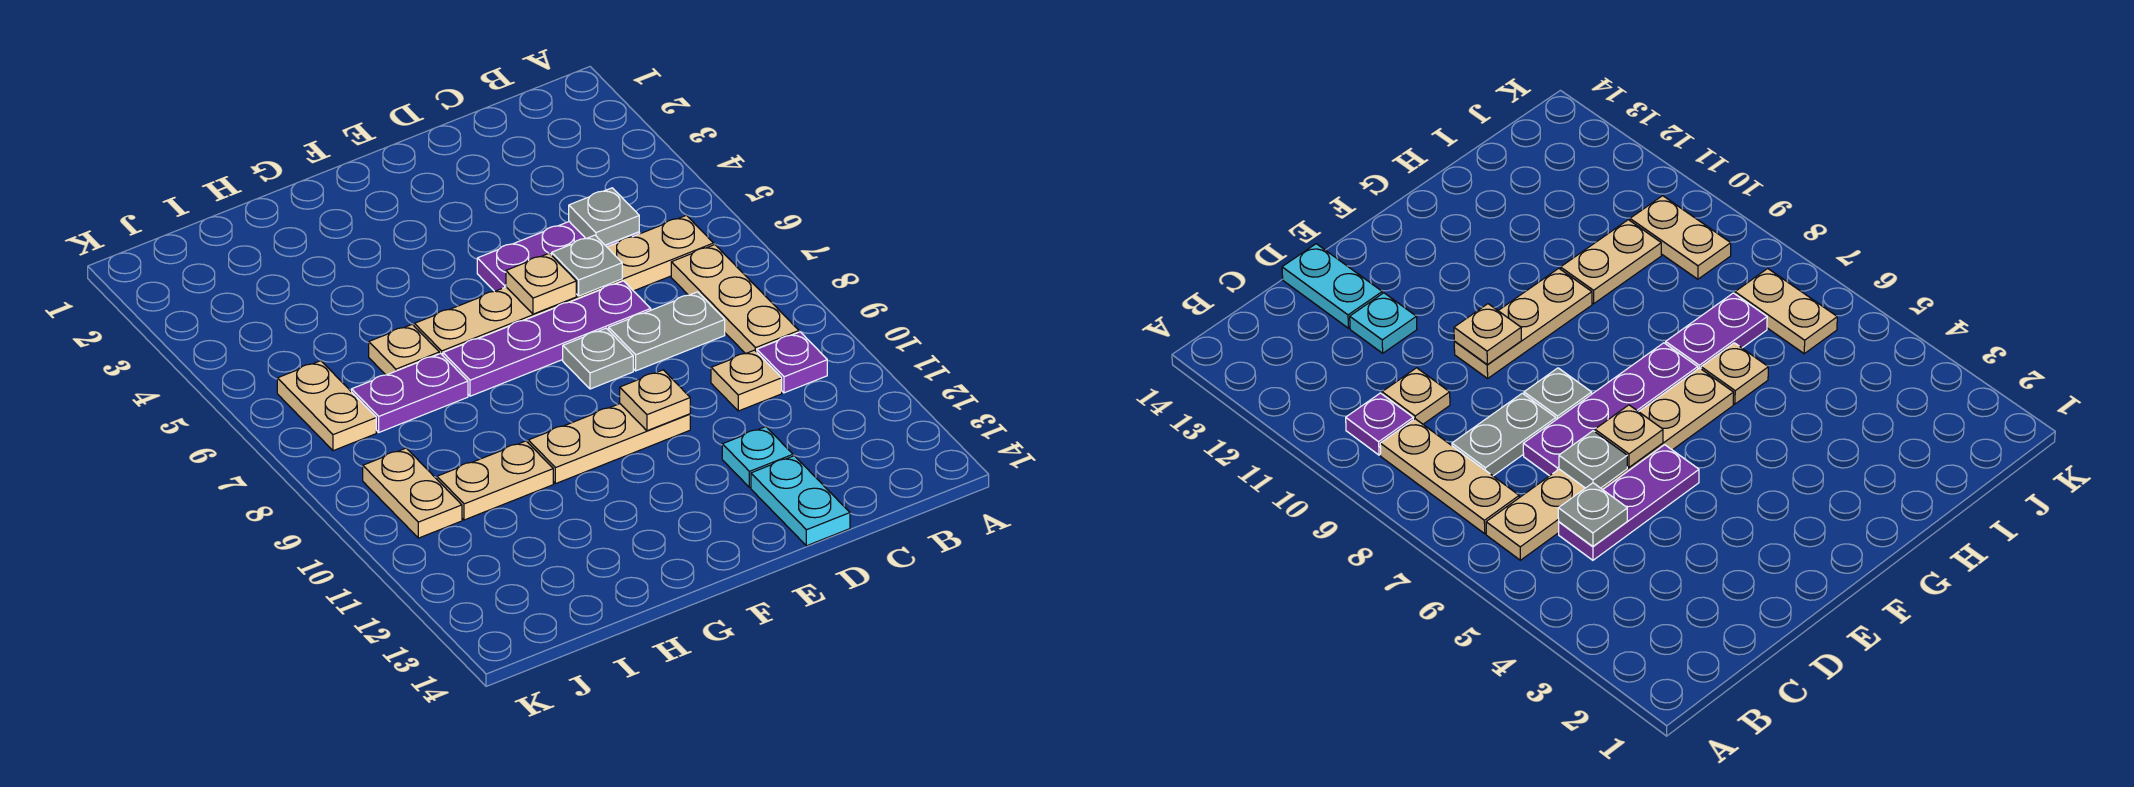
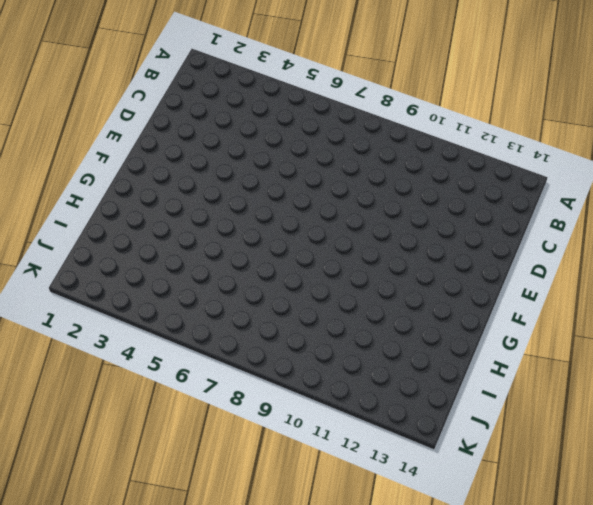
none -> tan plate B6:G6 level 1
none -> tan plate B7:B9 level 1
none -> purple plate B10 level 1

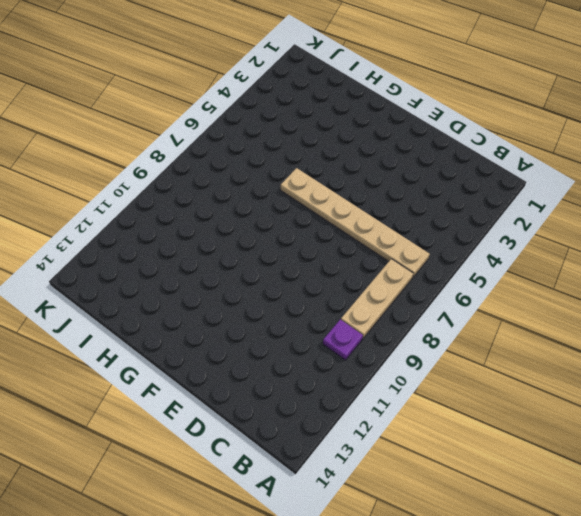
none -> purple plate C5:E5 level 1
none -> grey plate C8:D8 level 1
none -> tan plate C10 level 1

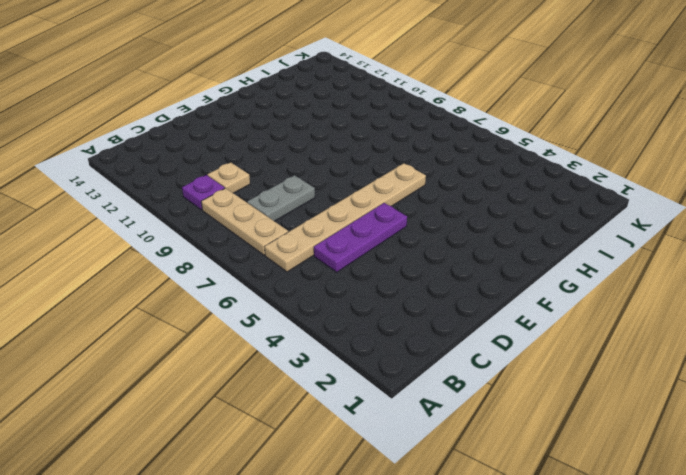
none -> purple plate D7:G7 level 1
none -> cyan plate D12 level 1
none -> cyan plate D13:D14 level 1

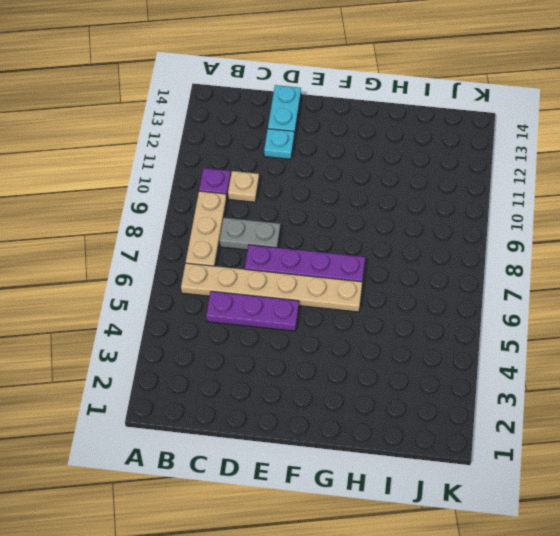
none -> grey plate E8 level 1
none -> tan plate E10:G10 level 1
none -> tan plate H6 level 1

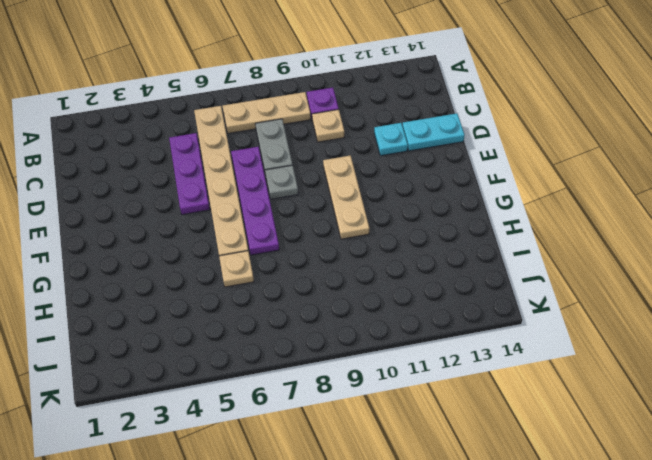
none -> purple plate H7:I7 level 1
none -> tan plate H10:I10 level 1
none -> tan plate J6:J7 level 1

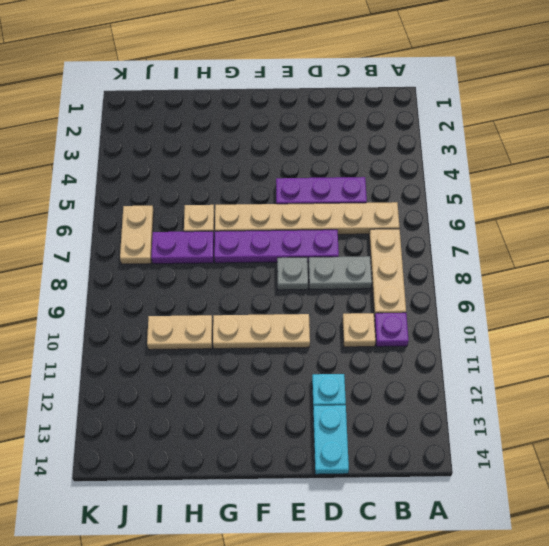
none -> tan plate J9:J10 level 1
none -> grey plate C5 level 2
none -> grey plate D6 level 2

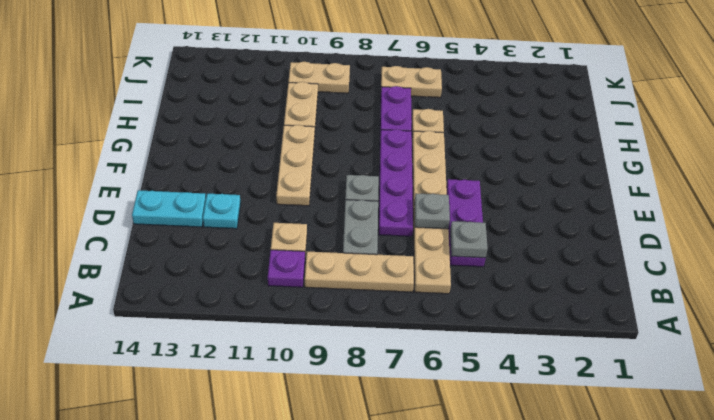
none -> tan plate E6 level 2
none -> tan plate E10 level 2

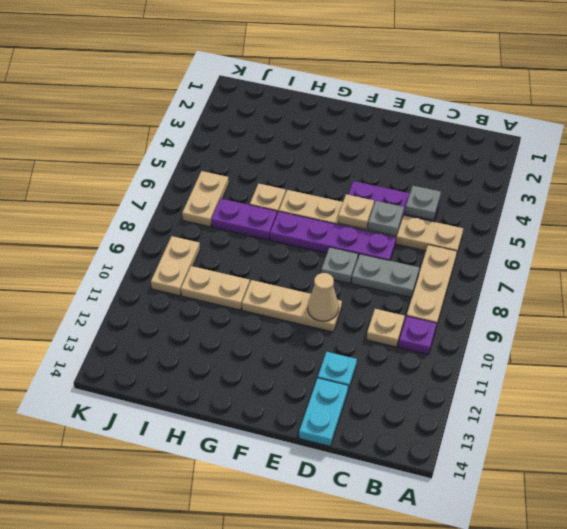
tan cone E10 level 2 -> tan plate E10 level 2

